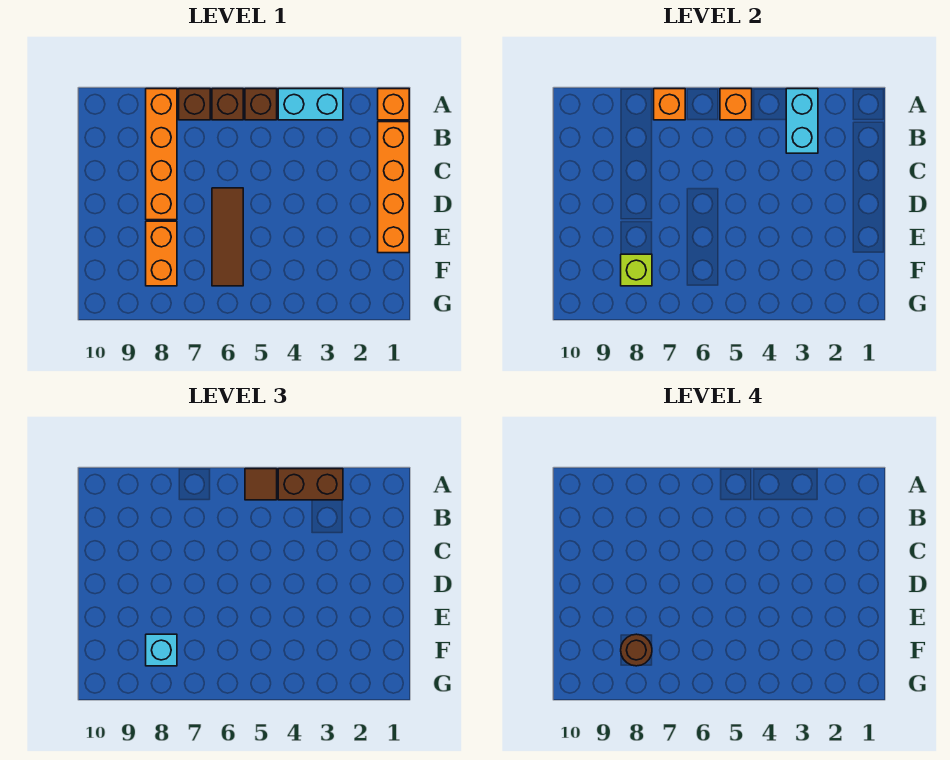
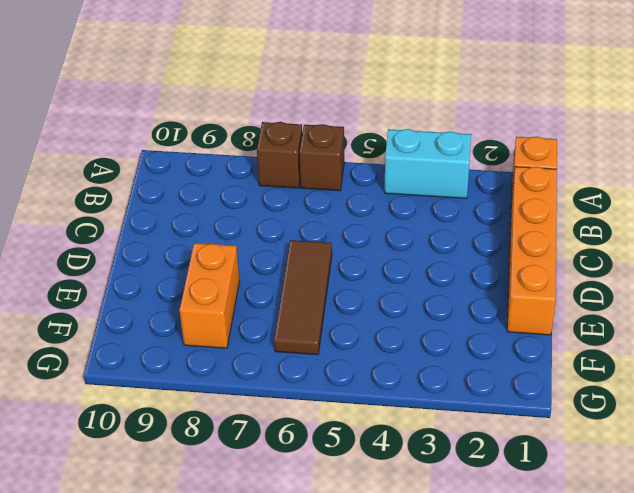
none -> brown brick A5 level 1
none -> orange brick A8:D8 level 1
none -> cyan brick A3:B3 level 2

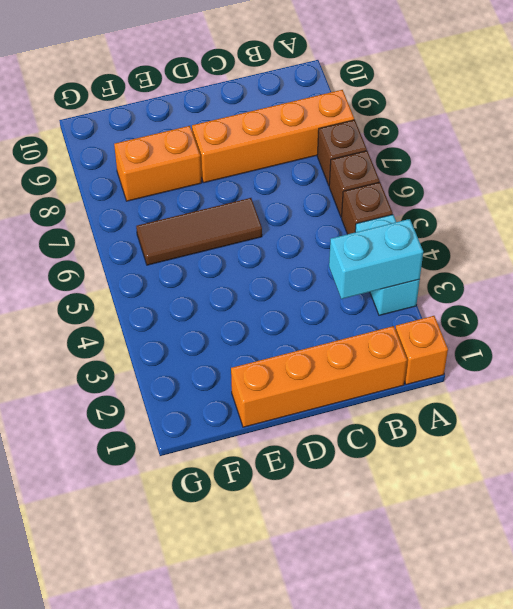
none -> orange brick A5 level 2
none -> orange brick A7 level 2
none -> lime brick F8 level 2

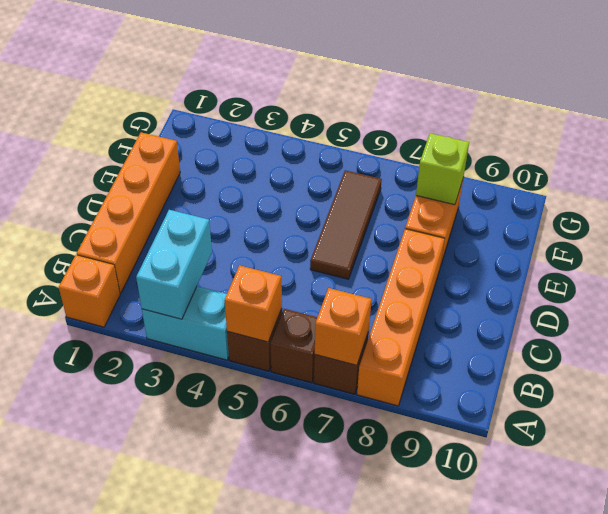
none -> brown brick A3:A4 level 3
none -> brown tile A5 level 3
none -> cyan brick F8 level 3

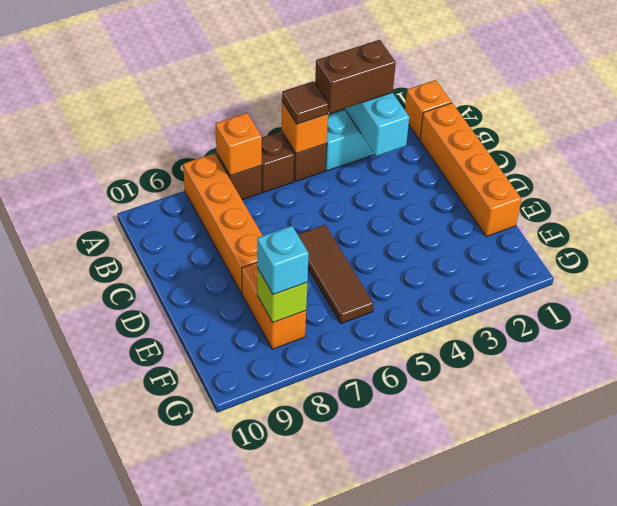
none -> brown round brick F8 level 4

